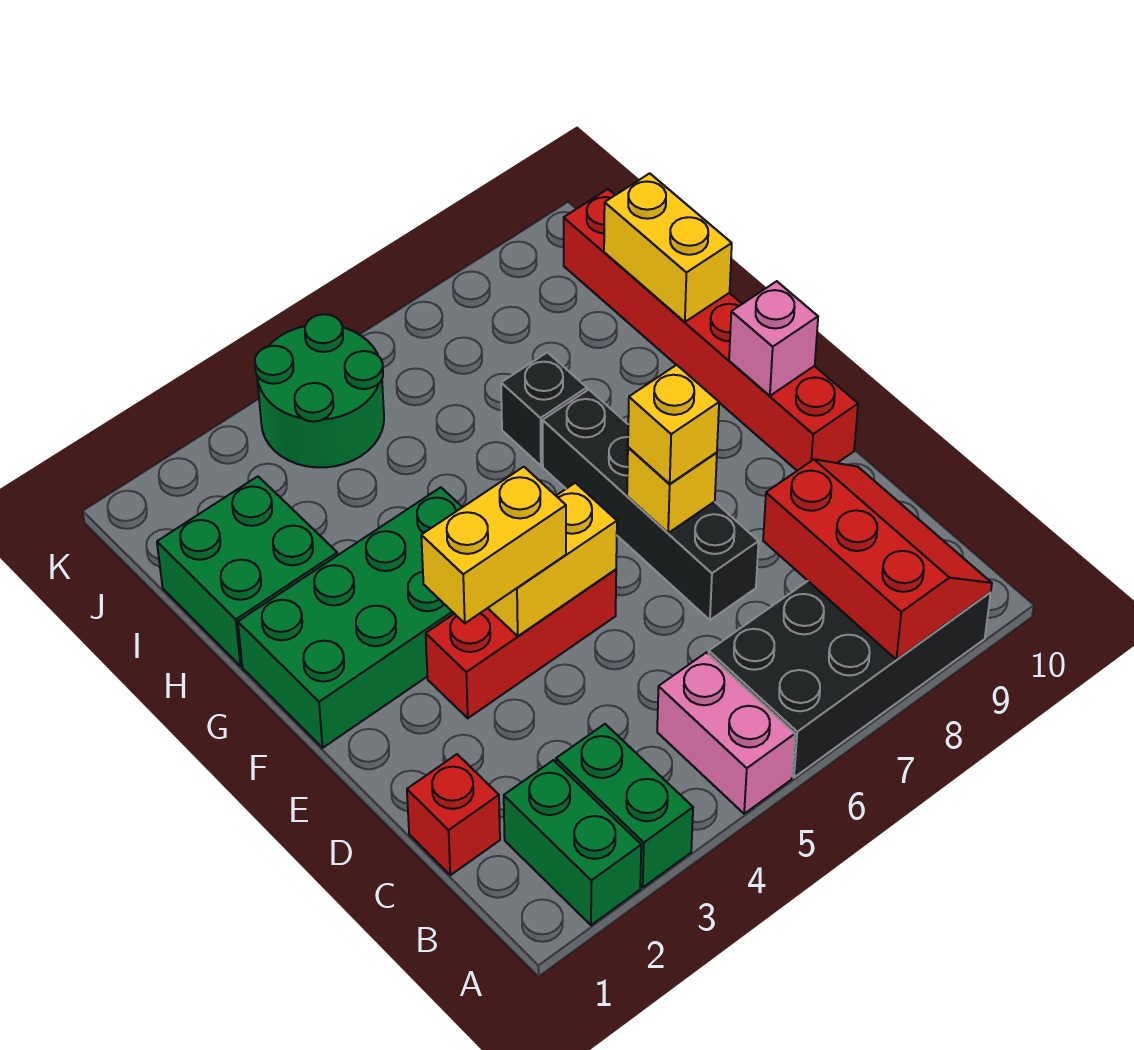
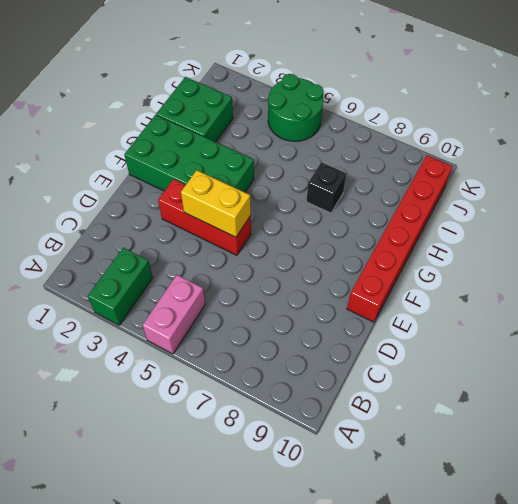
none -> green brick A2:B2 level 1
none -> black brick A6:B9 level 1
none -> red brick C1 level 1

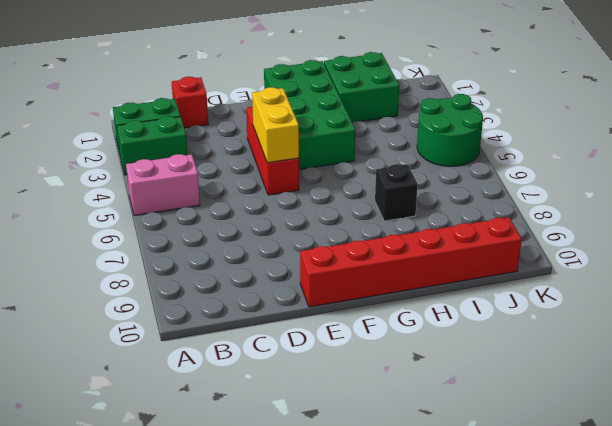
none -> black brick A6:B9 level 1
none -> black brick D7:G7 level 1
none -> red slope A8:C9 level 2 top 8

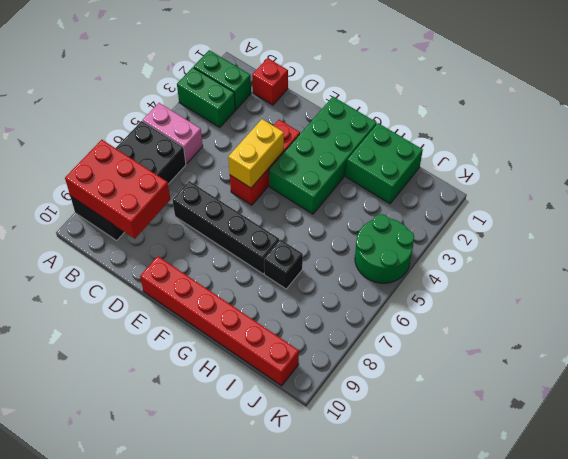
red brick A8:C9 level 2 -> red slope A8:C9 level 2 top 8
none -> yellow brick E7 level 2
none -> pink brick F10 level 2
none -> yellow brick H10:I10 level 2

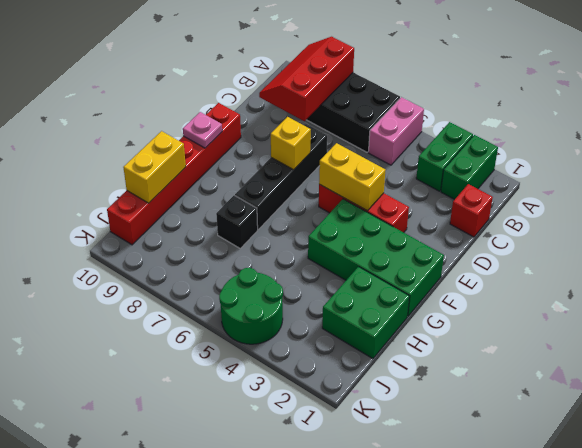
pink plate F10 level 2 -> pink brick F10 level 2
none -> yellow brick E3:E4 level 3
none -> yellow brick E7 level 3

